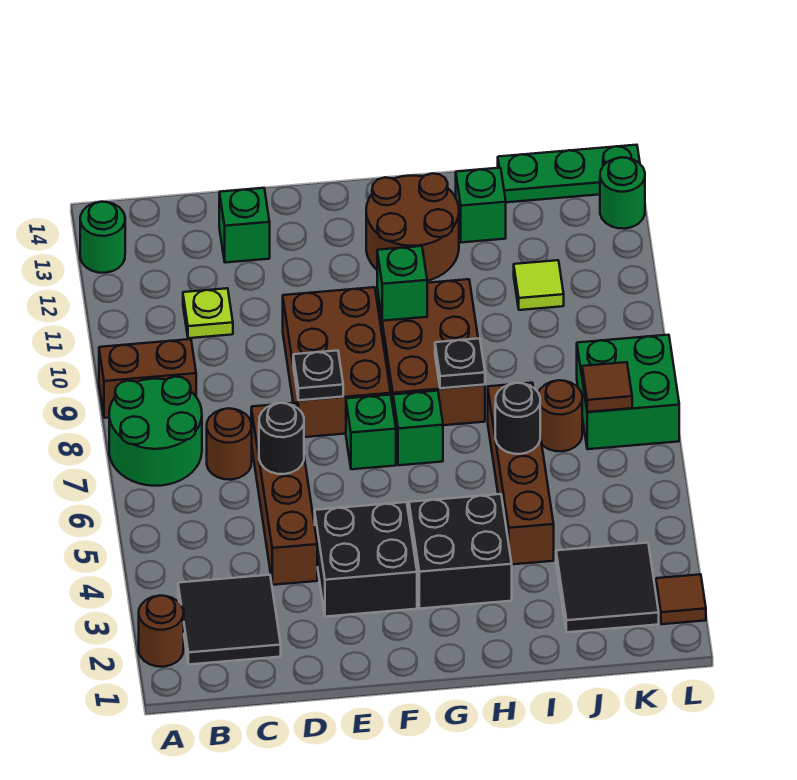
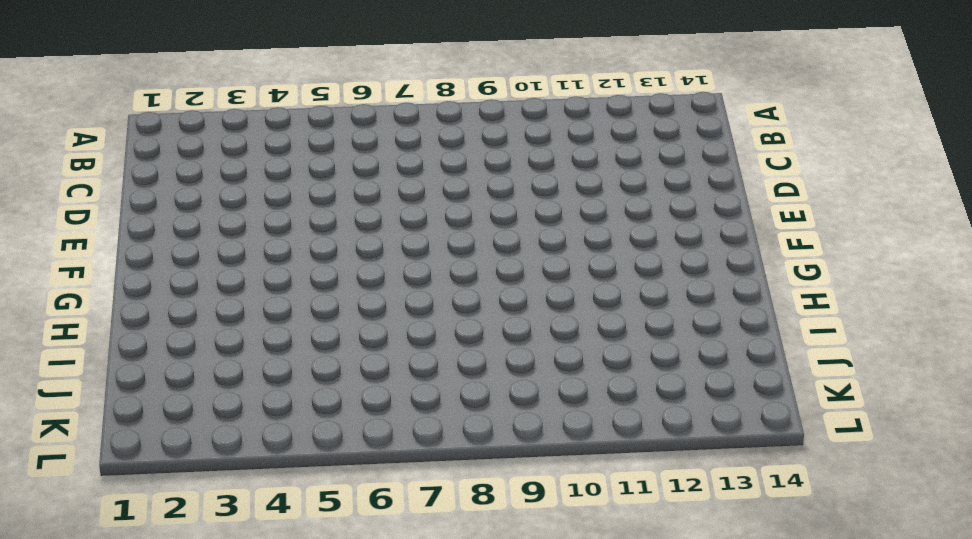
none -> brown round brick A2 level 1
none -> green round brick A7:B8 level 1
none -> brown brick A9:B9 level 1
none -> green round brick A13 level 1

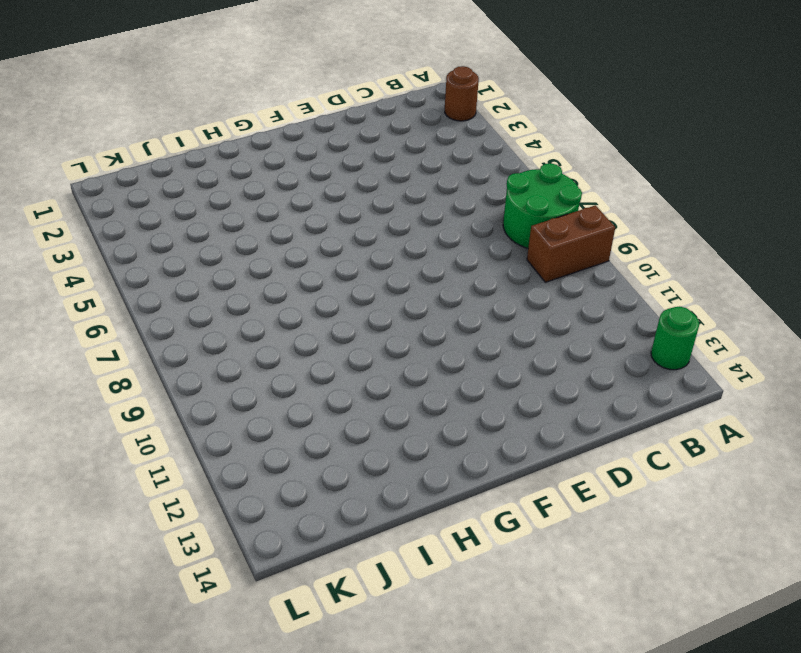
none -> black tile B2:C3 level 1
none -> brown round brick C7 level 1
none -> lime plate C11 level 1
none -> brown brick D4:D7 level 1

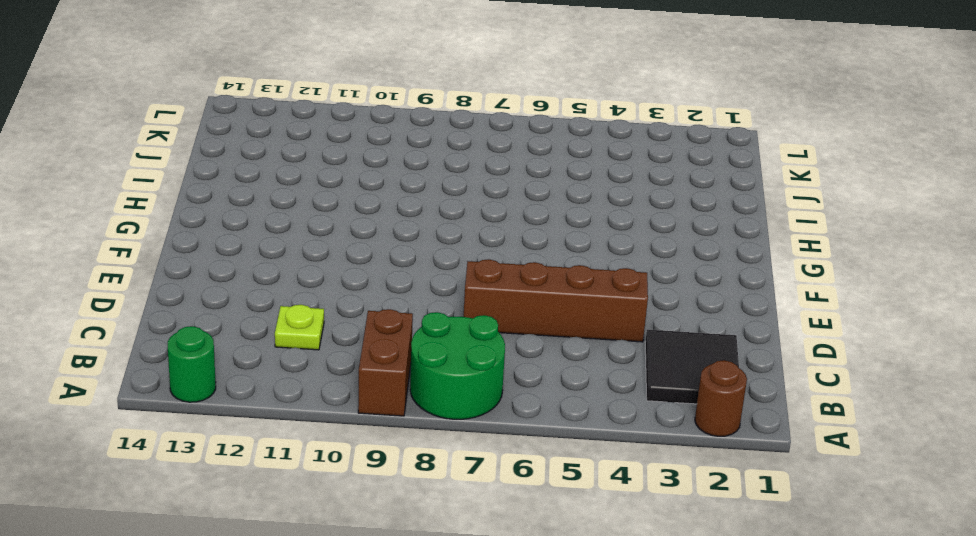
none -> brown round brick C7 level 1
none -> green brick D13 level 1
none -> black brick E3:F4 level 1
none -> brown brick E8:F10 level 1

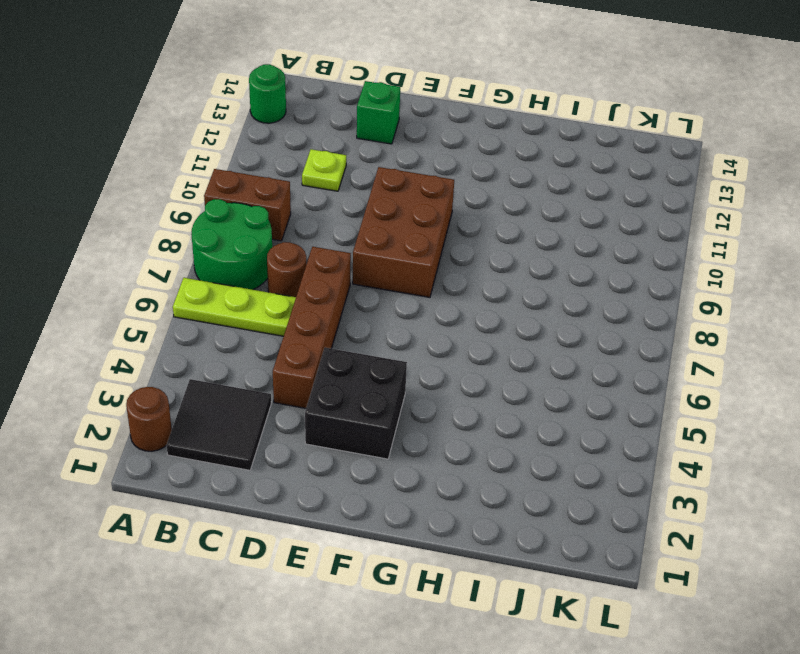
lime plate A6:C6 level 1 -> none
none -> green brick F7 level 1
none -> black brick G3:H4 level 1
none -> green brick G7 level 1
none -> brown brick G8:H10 level 1

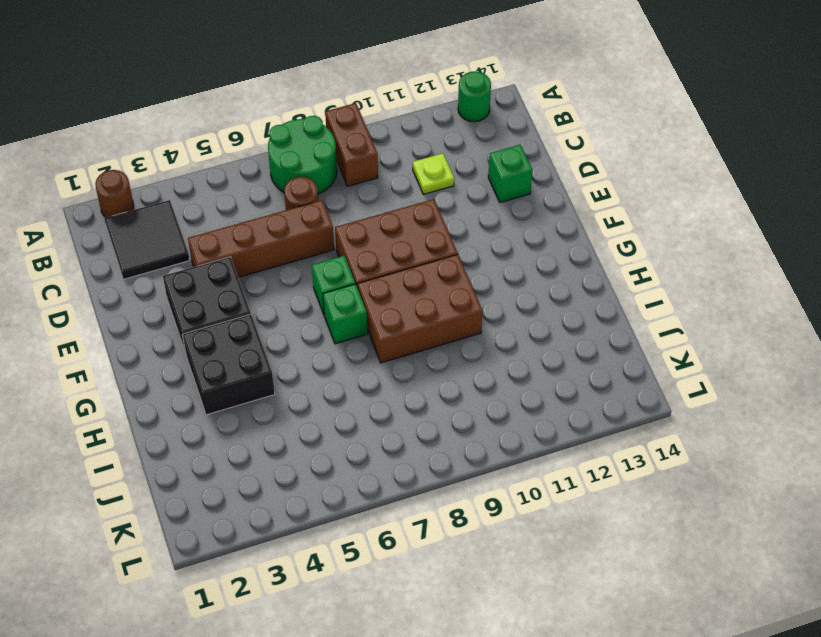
none -> brown round brick G12:H13 level 1
none -> brown brick I4:I7 level 1
none -> green brick I13 level 1
none -> black tile J2:K3 level 1

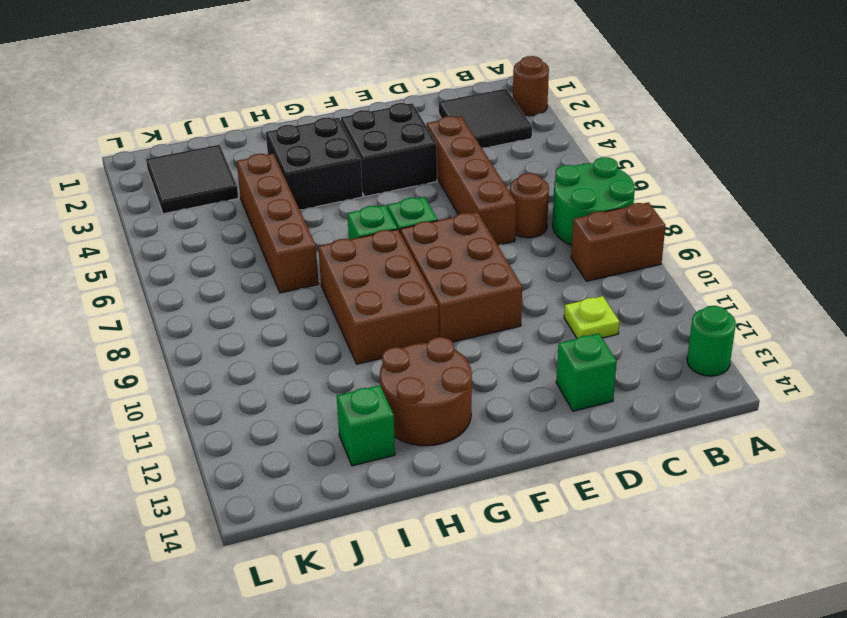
none -> brown round brick J7 level 1
none -> lime tile J11 level 1
none -> green plate J14:L14 level 1
none -> green brick K7:L8 level 1

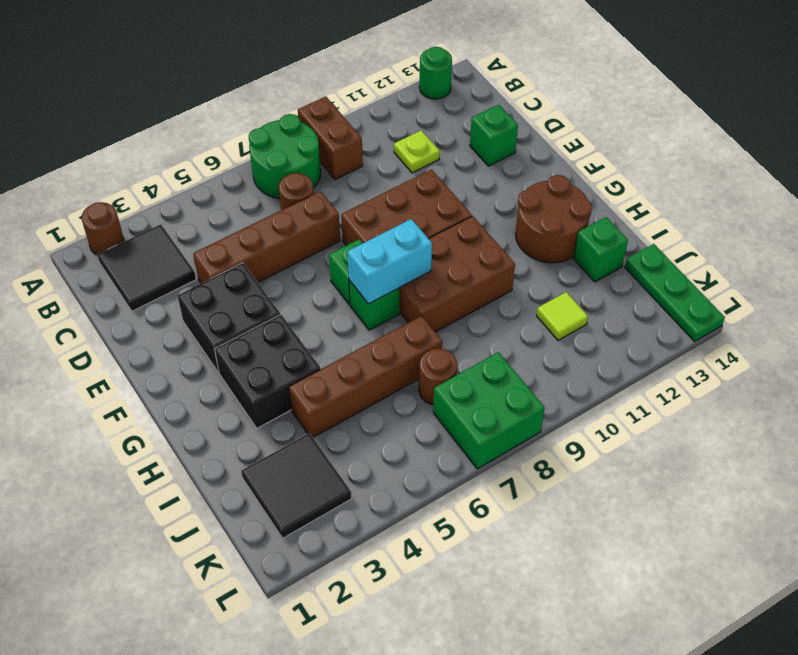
cyan brick G7:G8 level 2 -> none
none -> brown tile L2 level 1
none -> green round brick L13 level 1
none -> black round brick D6 level 2
none -> black plate E8 level 2

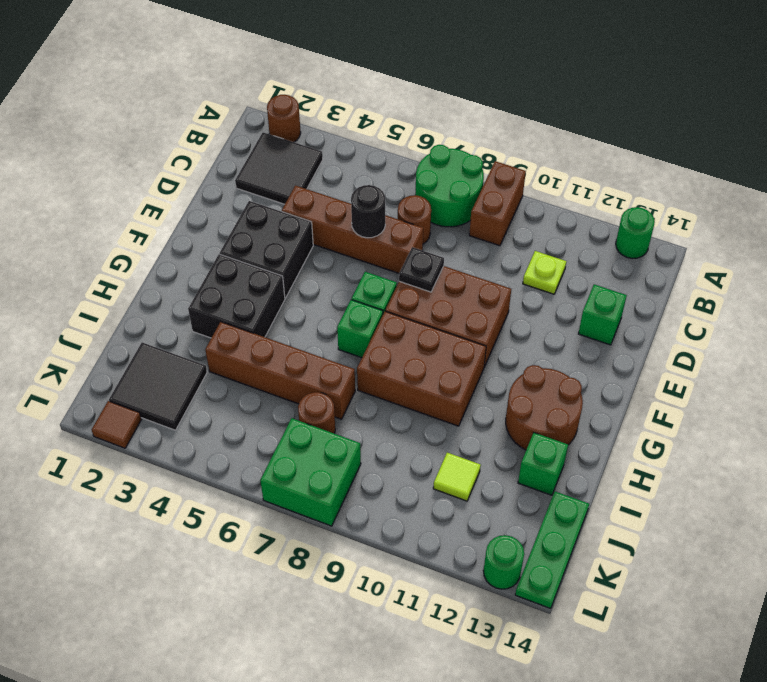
none -> green brick G10 level 2
none -> black plate H8 level 2
none -> black round brick I6 level 2
none -> brown tile K7 level 2

